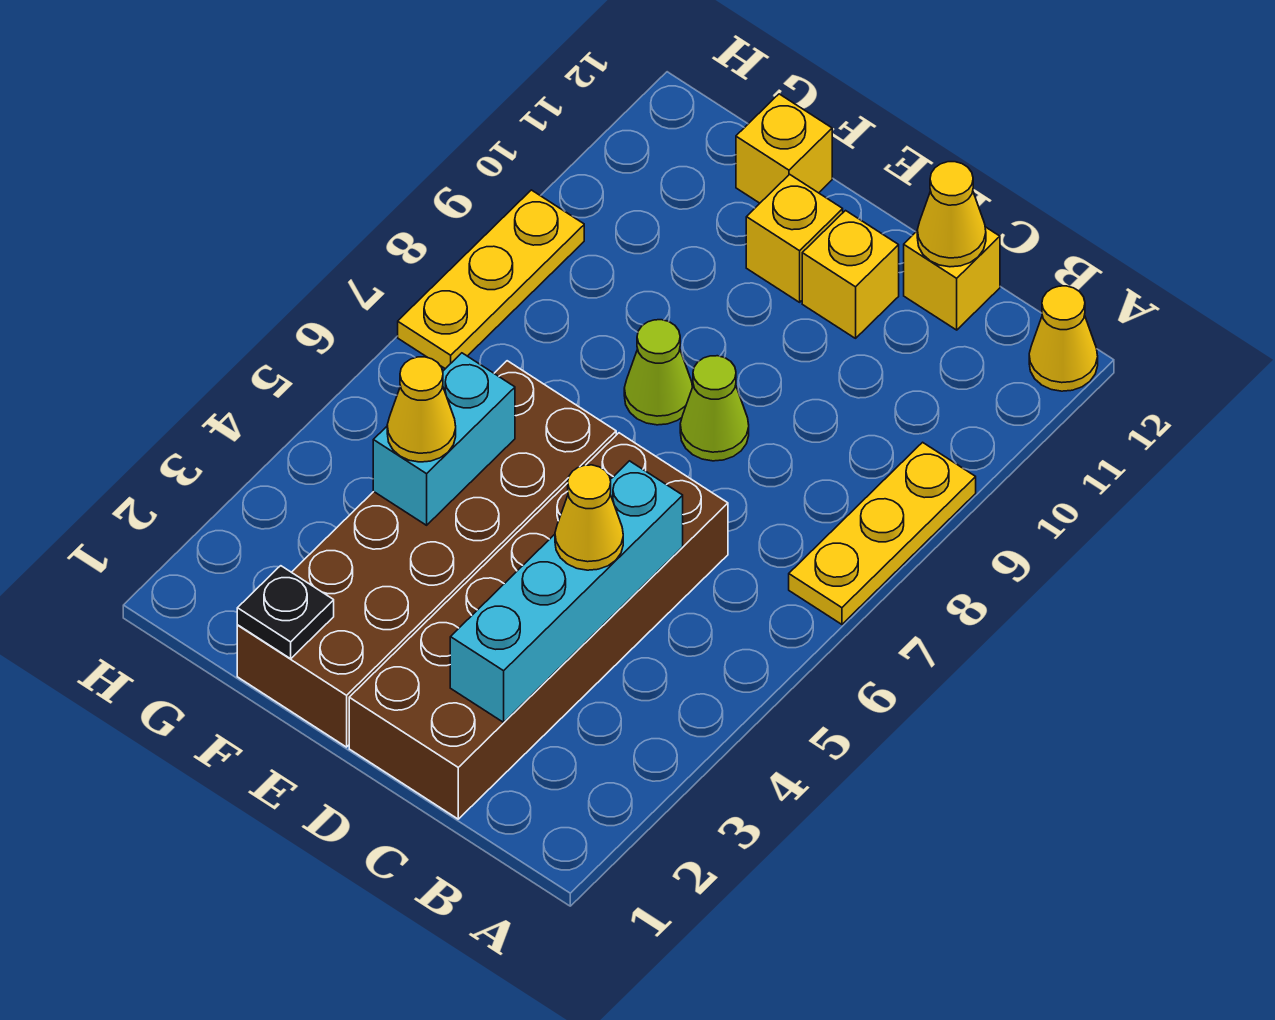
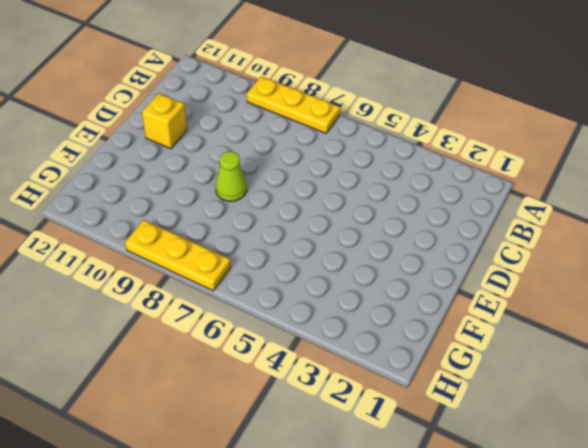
none -> yellow cone A12 level 1
none -> brown brick C1:D6 level 1
none -> yellow brick C12 level 1

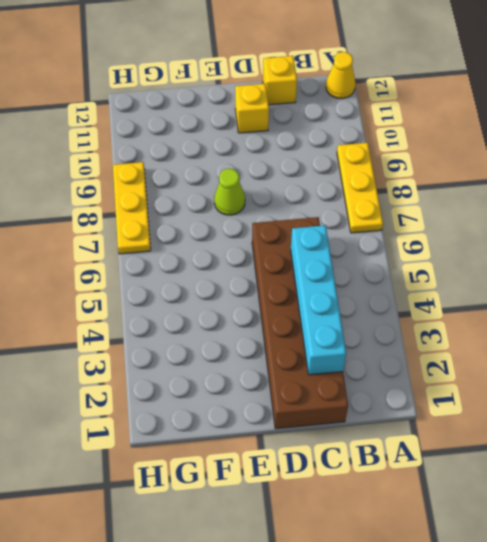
none -> lime cone D8 level 1
none -> brown brick E1:F6 level 1
none -> yellow brick E11 level 1

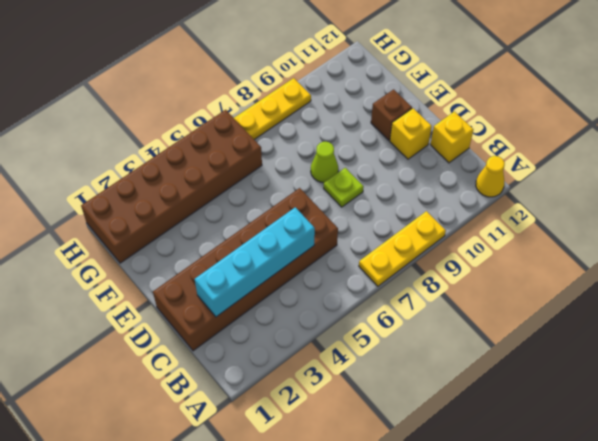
lime plate D8 level 1 -> lime cone D8 level 1
brown brick E11 level 1 -> yellow brick E11 level 1
brown brick G1:H6 level 1 -> brown brick E1:F6 level 1
none -> yellow brick F12 level 1
none -> yellow cone C12 level 2
none -> black plate F1 level 2

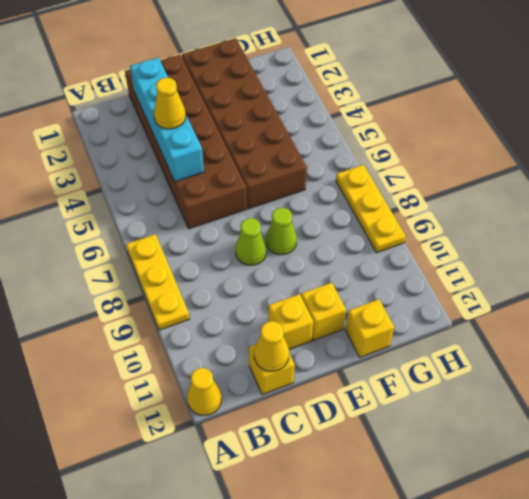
none -> black plate F1 level 2
none -> cyan brick F4:F5 level 2
none -> yellow cone F4 level 3

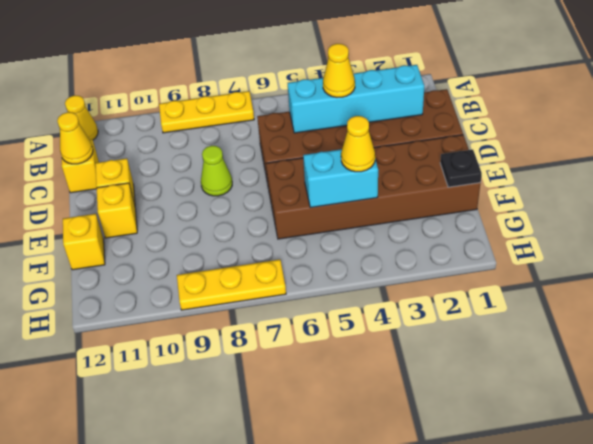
none -> lime cone E8 level 1

